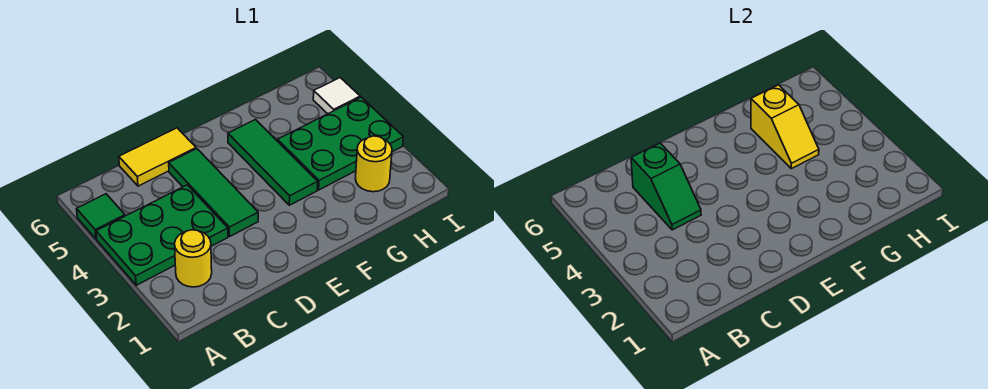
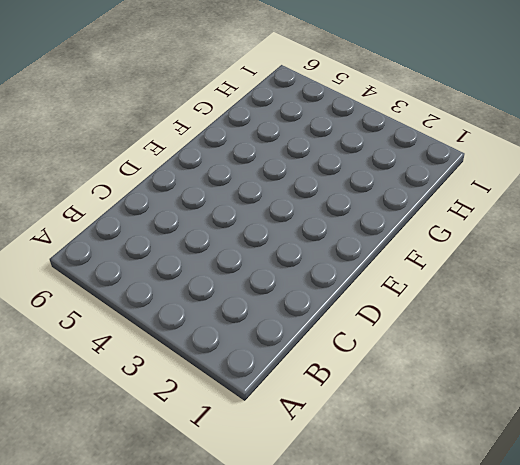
none -> green plate A3:C4 level 1
none -> green tile A5 level 1

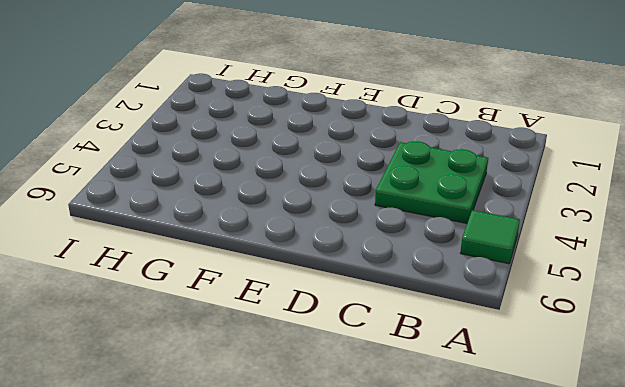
green plate B3:C4 level 1 -> green plate A3:C4 level 1
none -> yellow round brick B2 level 1
none -> yellow tile C6:D6 level 1

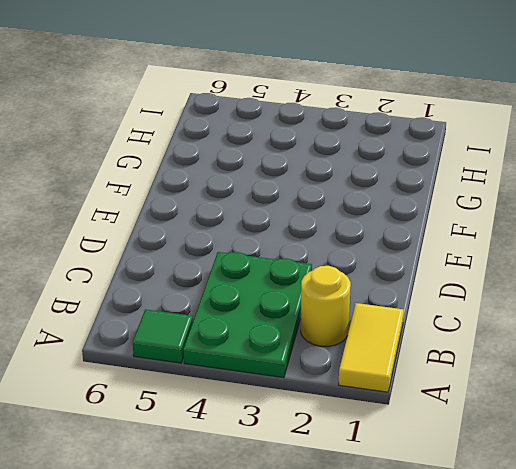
yellow tile A1:B1 level 1 -> yellow tile C6:D6 level 1
none -> green tile D3:D5 level 1
none -> green tile F3:F5 level 1

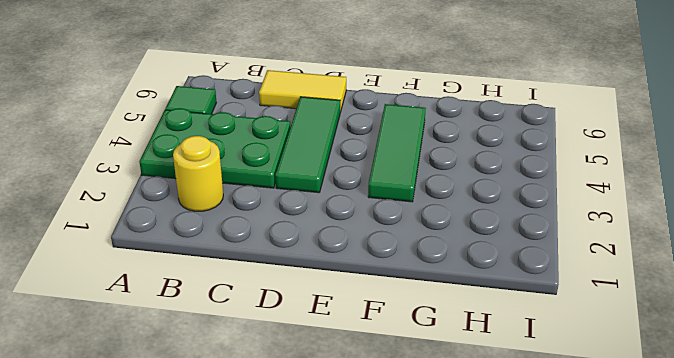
none -> green plate G3:I4 level 1
none -> yellow round brick H2 level 1

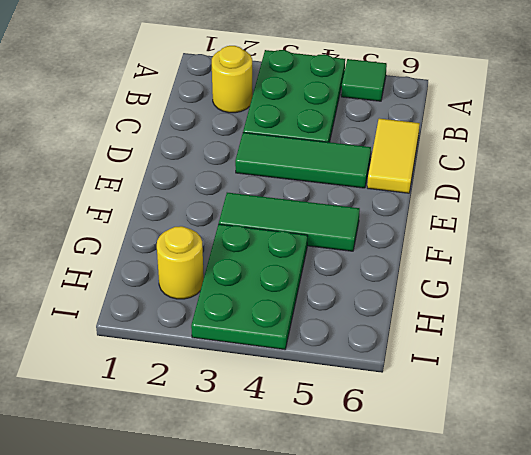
none -> white tile I5 level 1
none -> green slope C4:C5 level 2 top 5

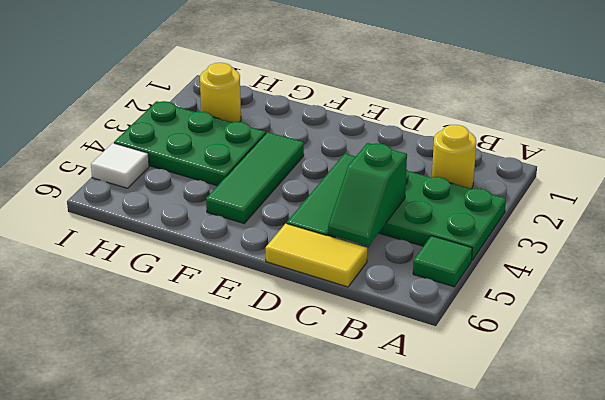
green slope C4:C5 level 2 top 4 -> green slope C4:C5 level 2 top 5
none -> yellow slope G4:G5 level 2 top 5

